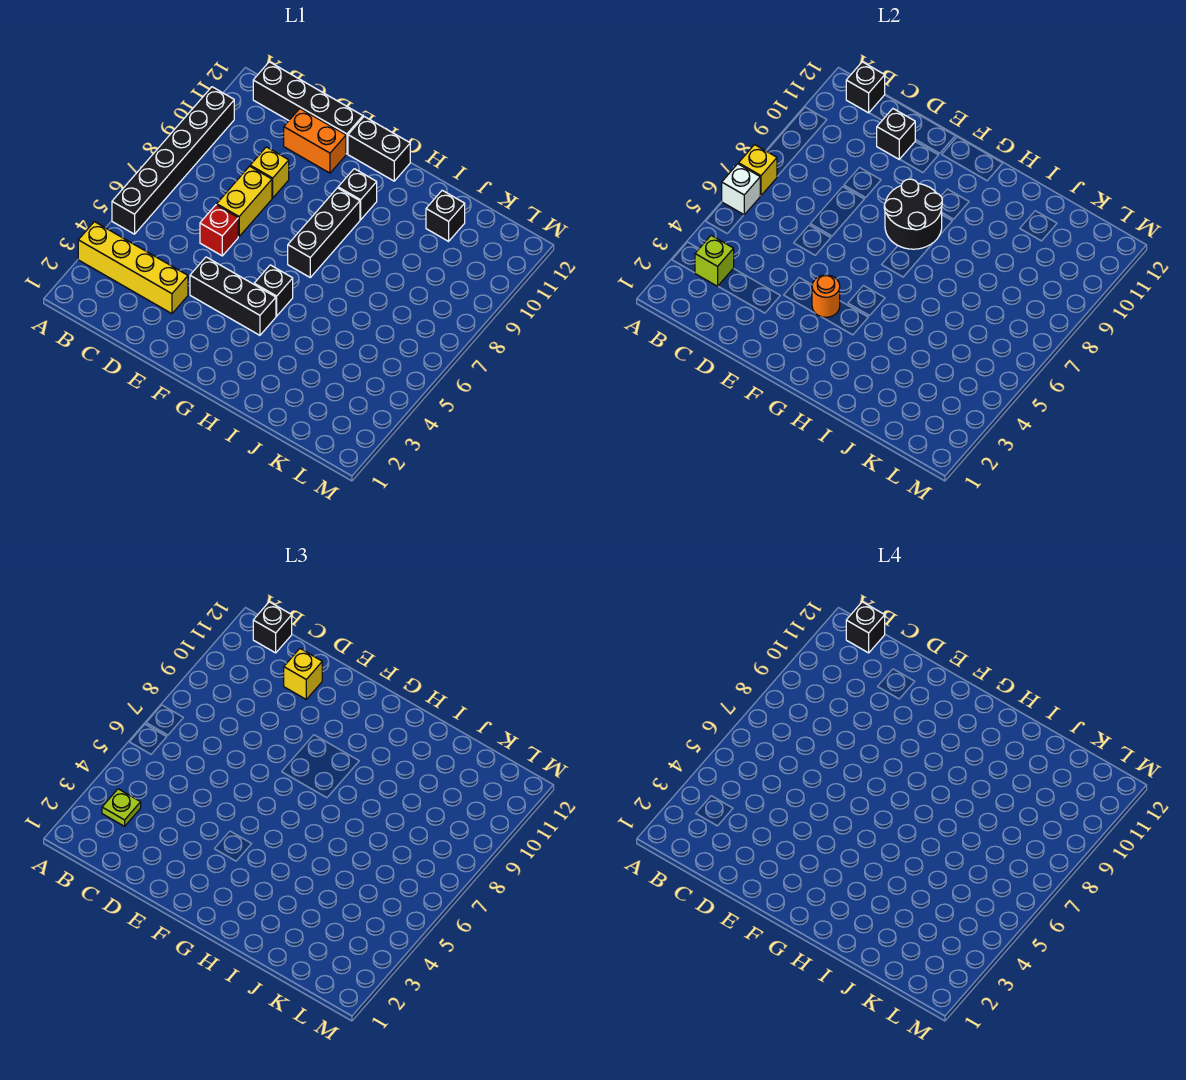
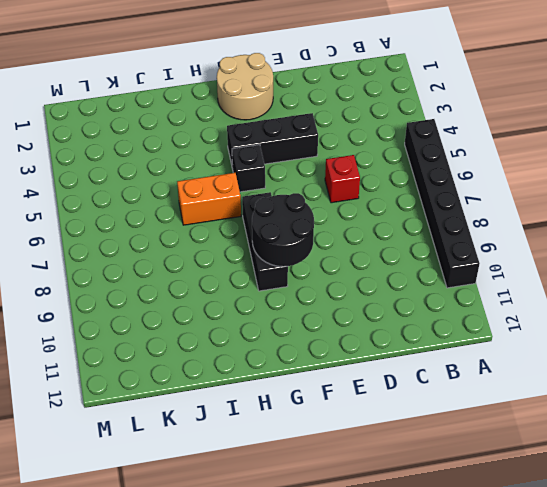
tan round brick F1:G2 level 1 -> none
orange brick H6:I6 level 1 -> orange brick D11:E11 level 1
none -> yellow brick A3:D3 level 1
none -> black brick B12:E12 level 1
none -> yellow brick D7:D8 level 1

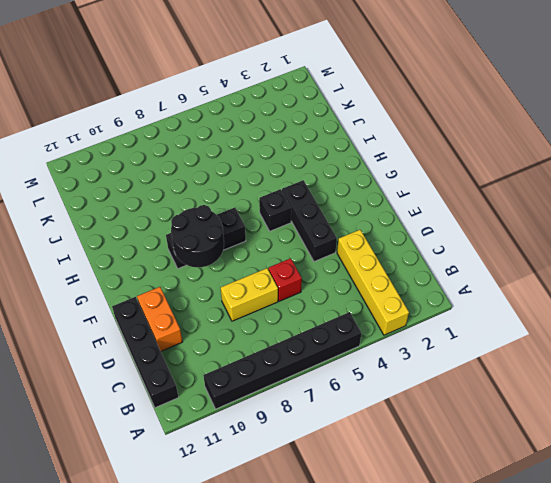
none -> yellow brick D9 level 1
none -> black brick F12:G12 level 1
none -> black brick G10 level 1

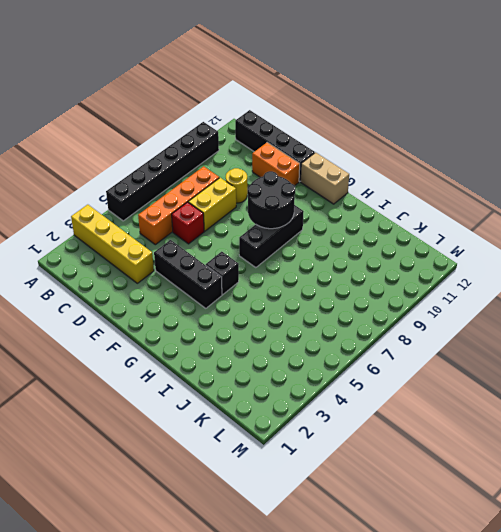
orange brick C5:C8 level 1 -> none
yellow round brick D9 level 1 -> yellow brick D9 level 1
tan brick F12:G12 level 1 -> black brick F12:G12 level 1
none -> black brick G10 level 1
none -> black brick J11 level 1
none -> white brick A6 level 2

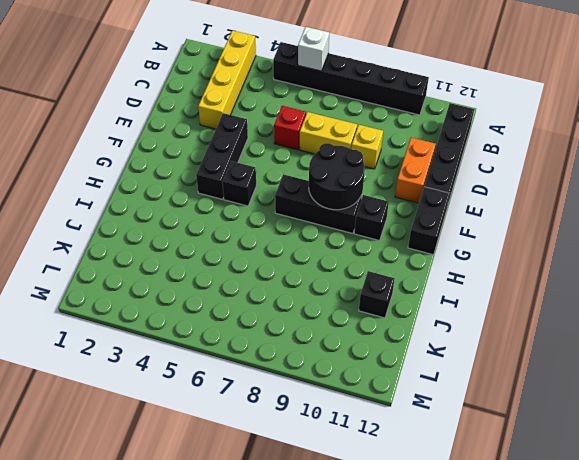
none -> yellow brick A7 level 2
none -> lime brick B3 level 2
none -> black brick B12 level 2

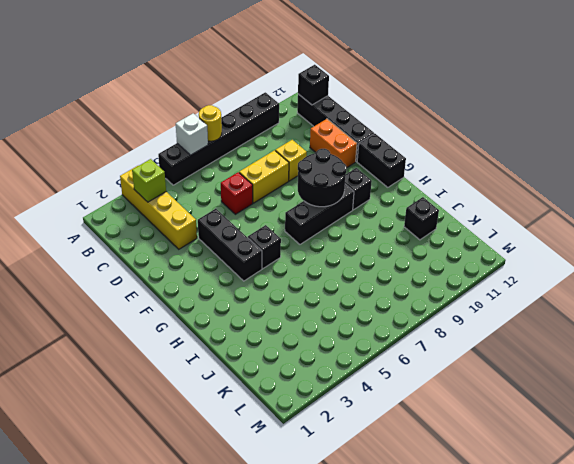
yellow round brick A7 level 2 -> yellow brick A7 level 2
none -> black brick D11 level 2
none -> orange round brick F4 level 2
none -> lime plate B3 level 3

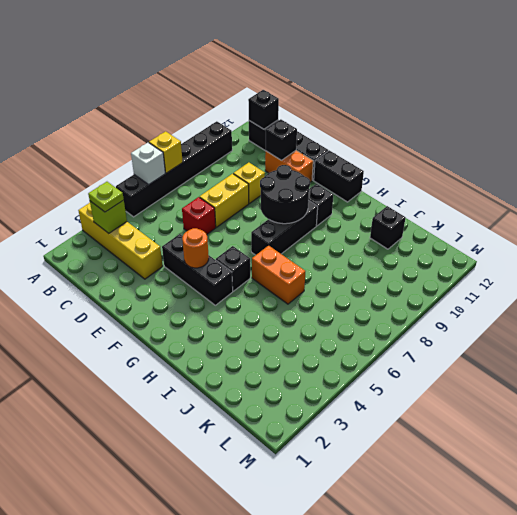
orange brick H6:I6 level 1 -> none
none -> black brick B12 level 3
none -> yellow brick D11 level 3
none -> black brick B12 level 4

